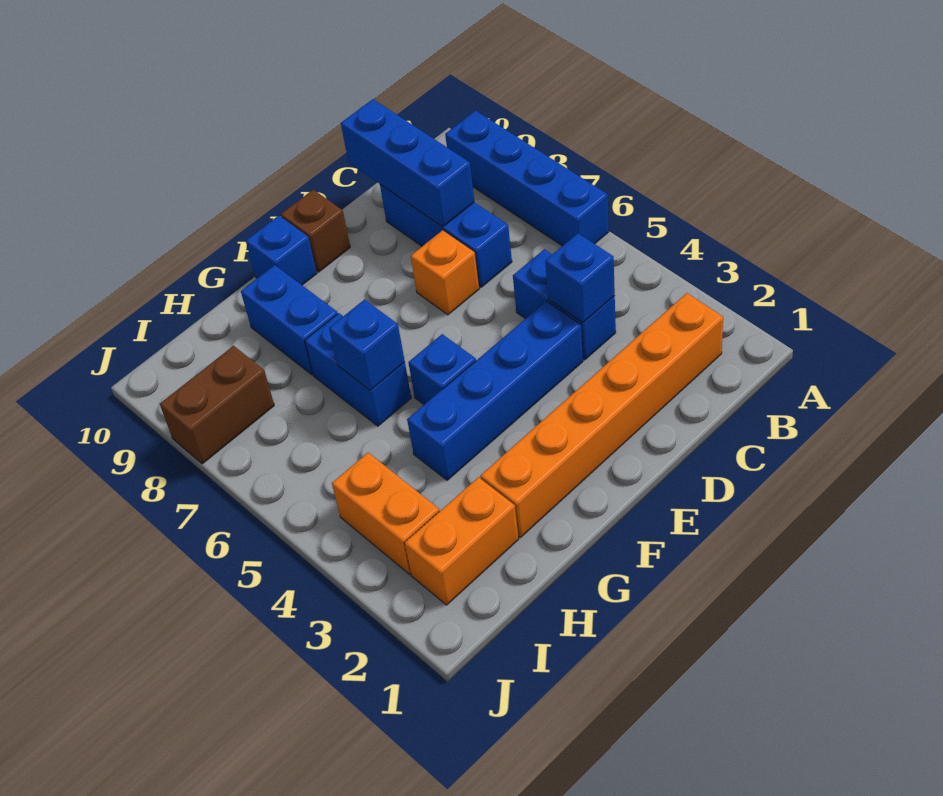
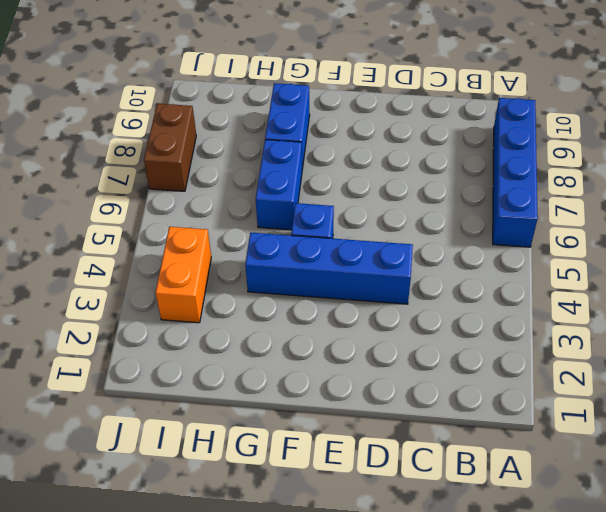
brown brick J7:J8 level 1 -> brown brick I8:J8 level 1
none -> orange brick B2:G2 level 1
none -> blue brick C4:C5 level 1
none -> blue brick C7:C9 level 1

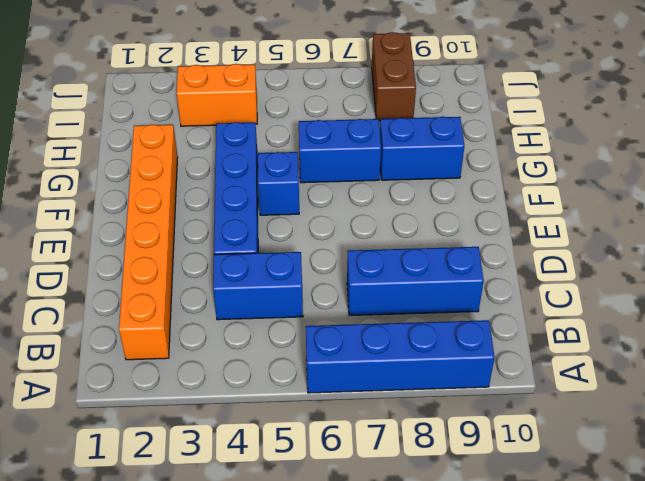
none -> orange brick D7 level 1
none -> brown brick E10 level 1
none -> blue brick F10 level 1

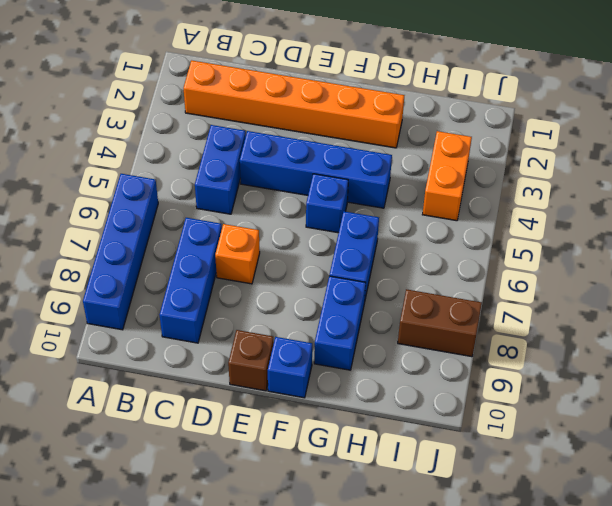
none -> orange brick H2:I2 level 1
none -> blue brick C4 level 2
none -> blue brick C8:C10 level 2

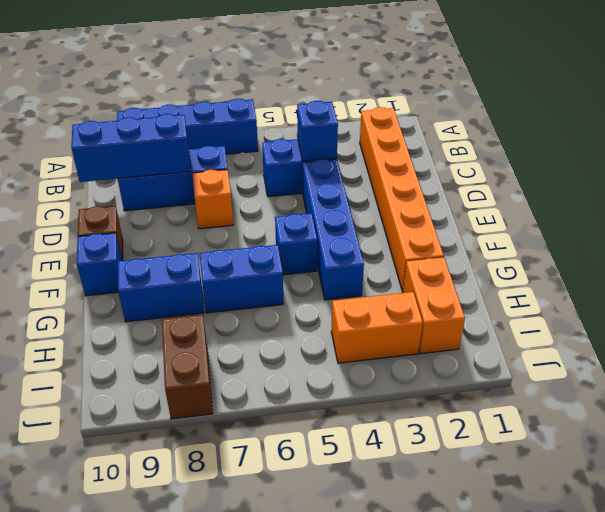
none -> blue brick G6 level 2

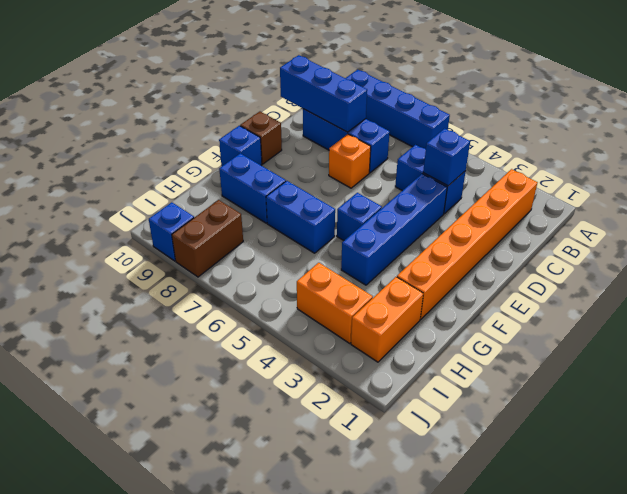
blue brick J9 level 1 -> blue brick G6 level 2

